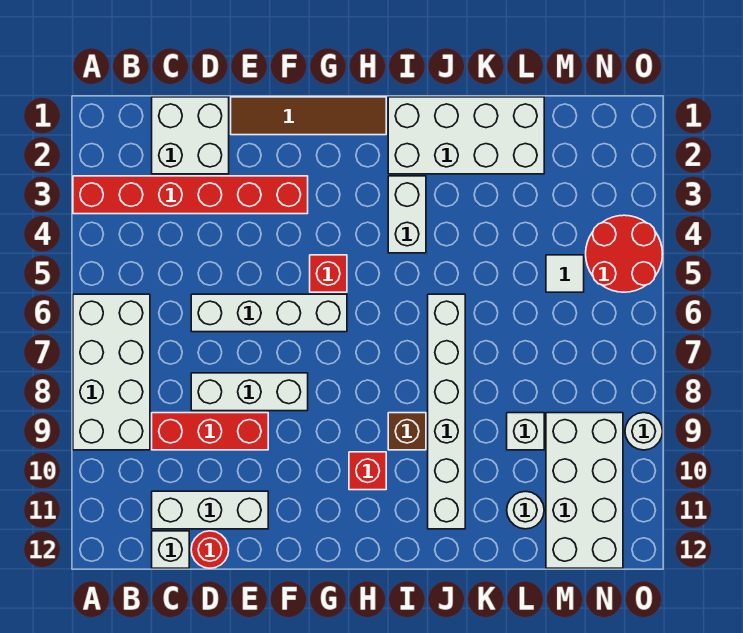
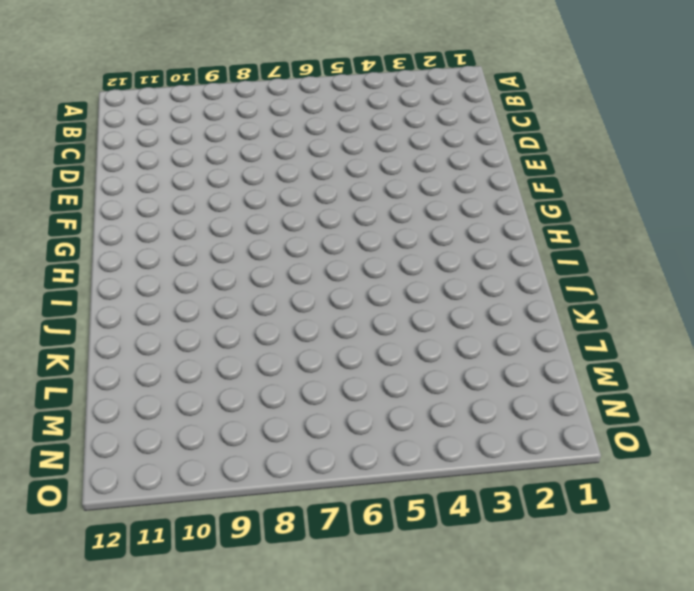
none -> red brick A3:F3 level 1
none -> white brick A6:B9 level 1
none -> white brick C1:D2 level 1

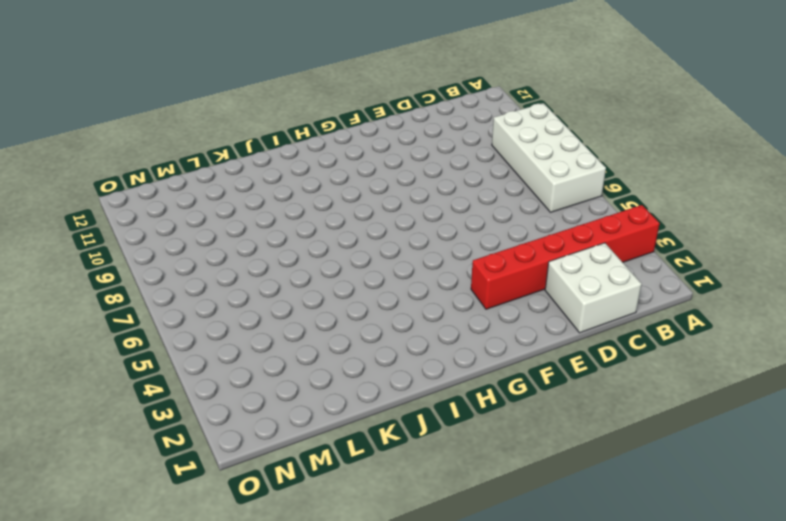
none -> red brick C9:E9 level 1
none -> white brick C11:E11 level 1
none -> white brick C12 level 1

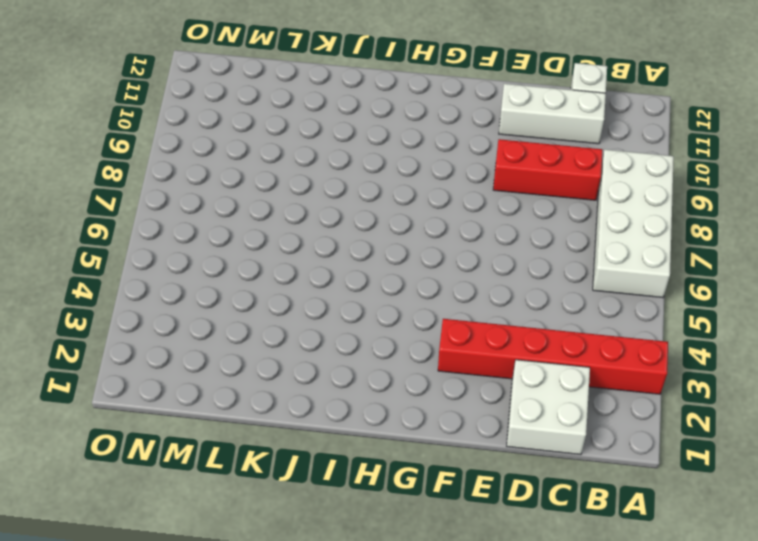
none -> white brick D6:G6 level 1
none -> white brick D8:F8 level 1
none -> red round brick D12 level 1

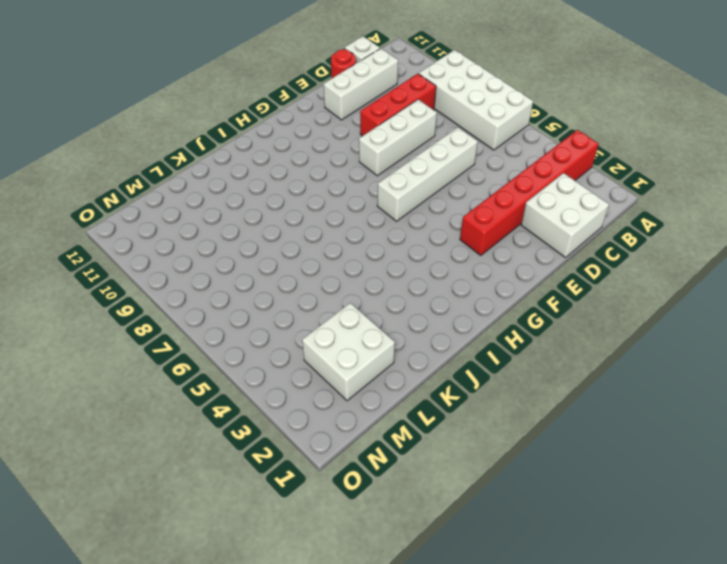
white brick L2:M3 level 1 -> white brick I1:L2 level 1
none -> brown tile E1:H1 level 1
none -> red brick G5 level 1
none -> red brick H10 level 1

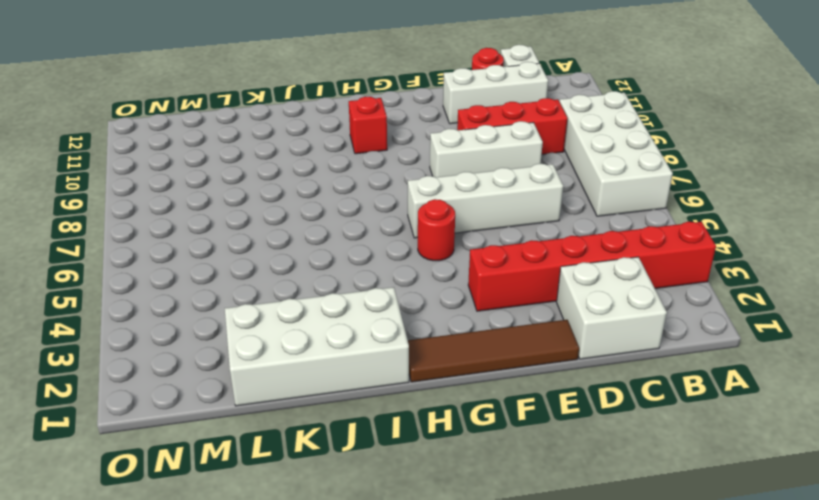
red round brick G5 level 1 -> red brick G5 level 1
none -> white brick I3:I4 level 1
none -> brown brick I9 level 1
none -> white brick J6:J11 level 1

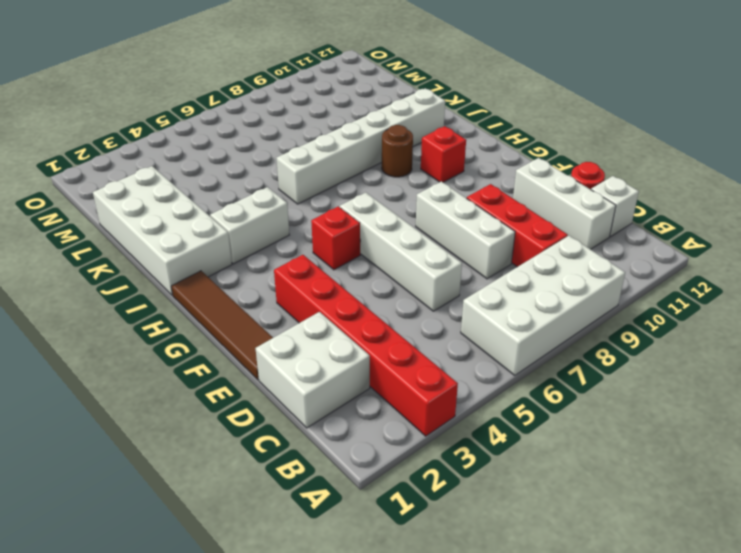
brown round brick I9 level 1 -> brown brick I9 level 1
none -> white brick L9 level 1
none -> white round brick L11 level 1
none -> white tile M5 level 1

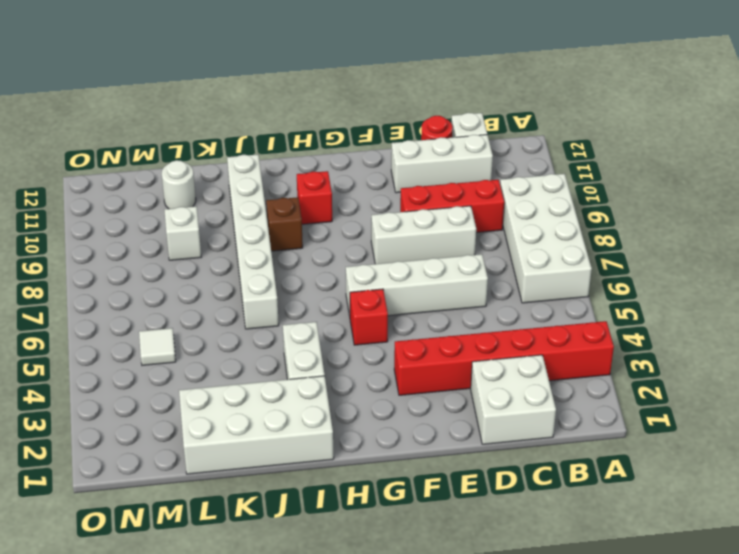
none -> brown tile E1:H1 level 1
none -> white brick M9:N12 level 1
none -> red round brick N4:O5 level 1

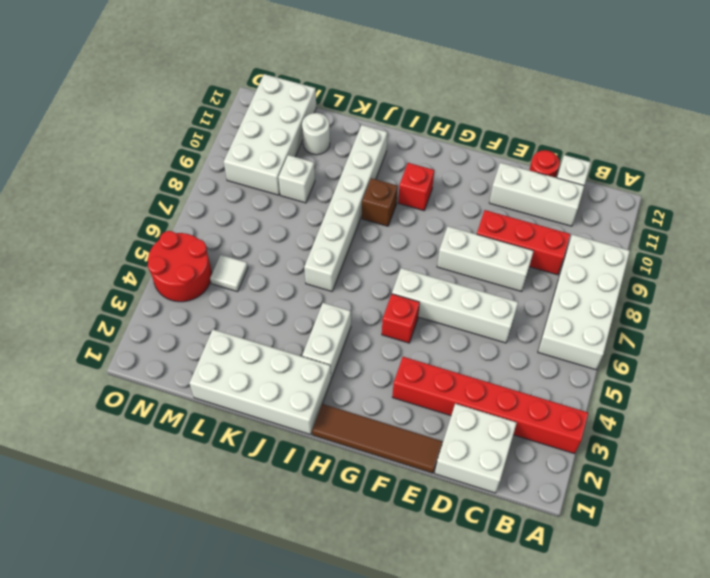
none -> white round brick O9 level 1

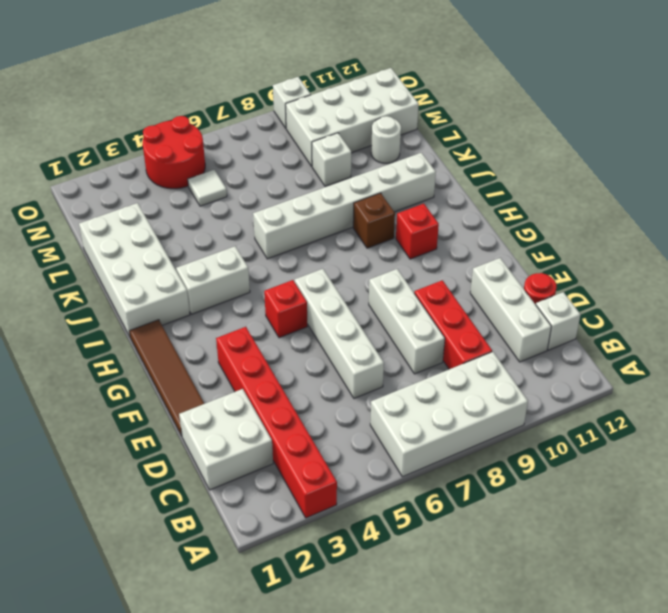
white brick O9 level 1 -> white round brick O9 level 1

